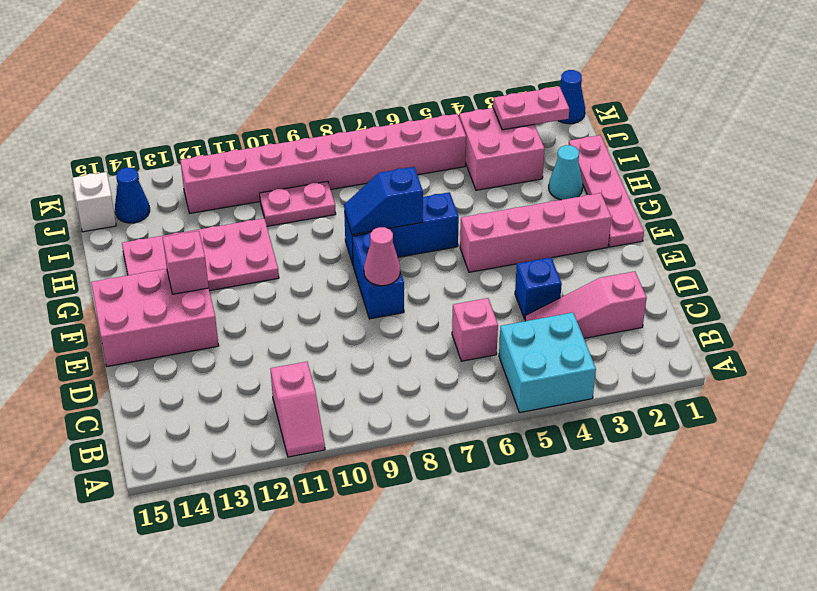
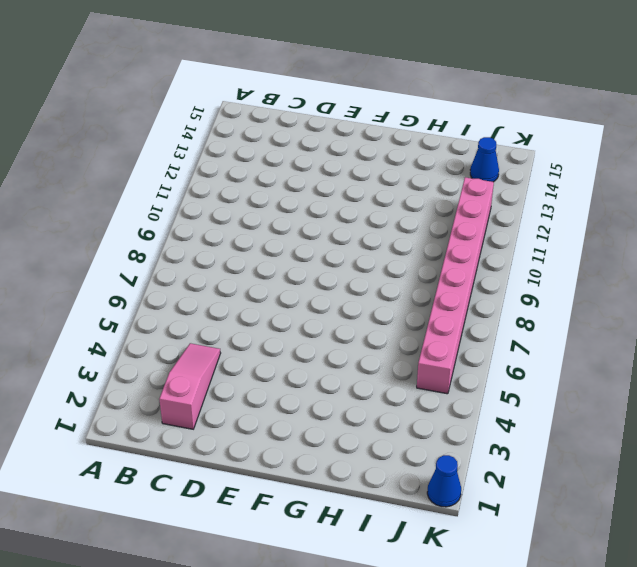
none -> cyan brick A4:B5 level 1
none -> pink slope A11:B11 level 1 top B
none -> pink brick C6 level 1

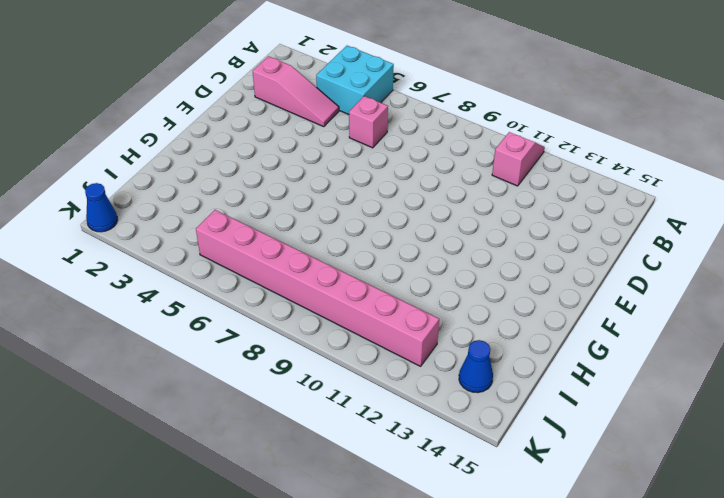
none -> blue brick D4 level 1
none -> blue brick E8:F8 level 1
none -> pink brick E13:F15 level 1

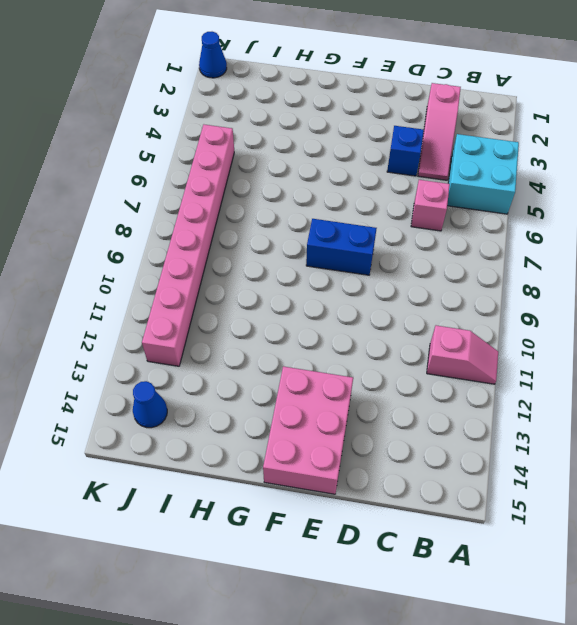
none -> pink plate F1:I1 level 1
none -> pink brick F2:F5 level 1
none -> blue brick G6:G8 level 1

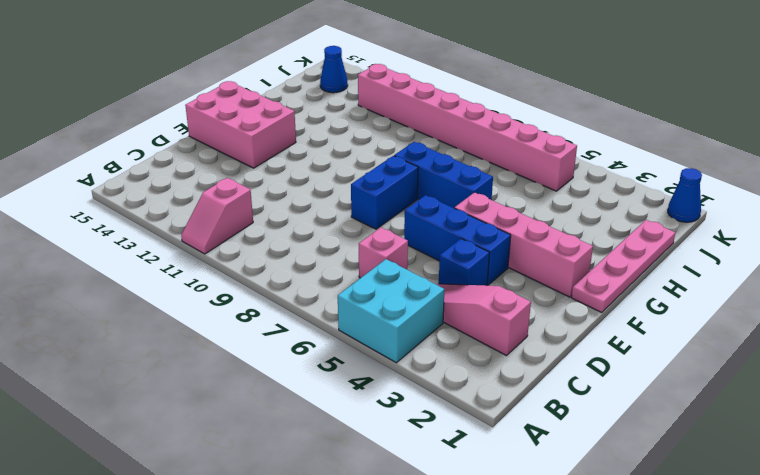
blue brick E4:E6 level 1 -> none
none -> pink plate G11:H14 level 1
none -> cyan cone H2 level 1
none -> pink brick I3:J4 level 1

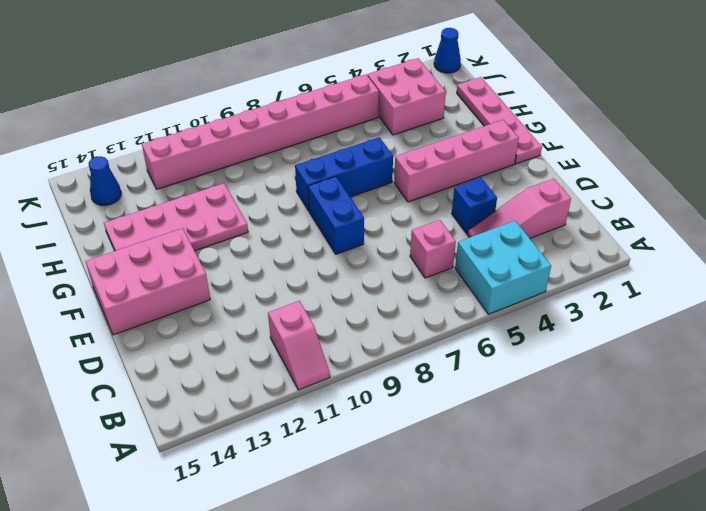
none -> cyan cone H2 level 1
none -> pink plate I9:I10 level 1
none -> white brick J15 level 1

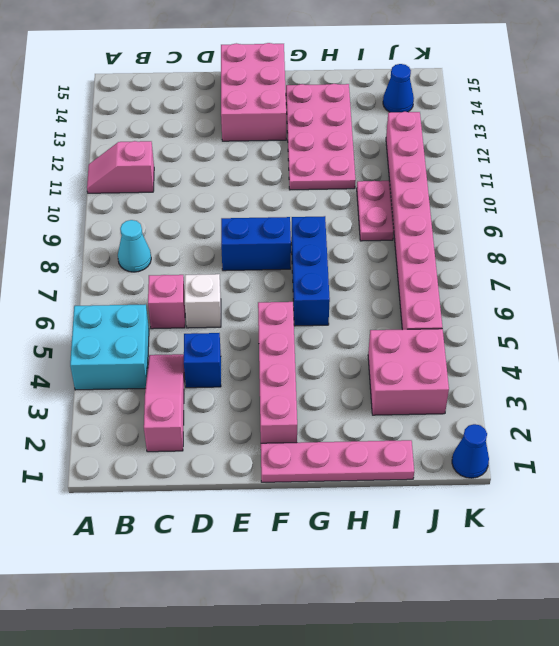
cyan cone B8 level 1 -> cyan cone H2 level 1
white brick D6 level 1 -> white brick J15 level 1
none -> pink cone E8 level 2
none -> pink brick F13 level 2
none -> blue slope G7:G8 level 2 top 7

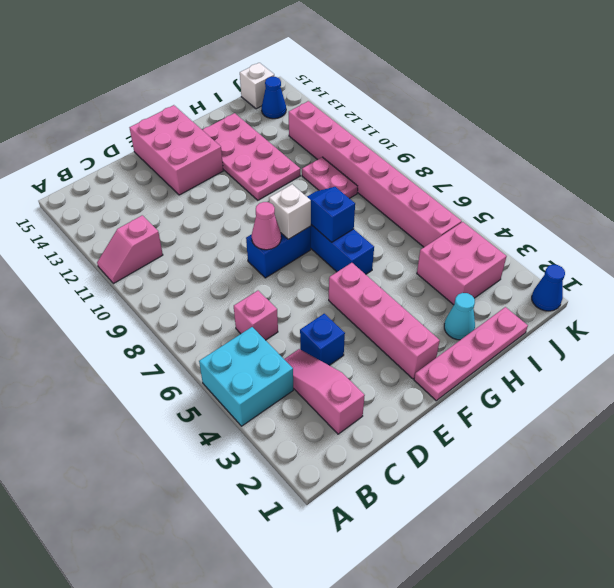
white brick F8 level 2 -> none
none -> pink brick F13 level 2
none -> pink plate J2:J3 level 2

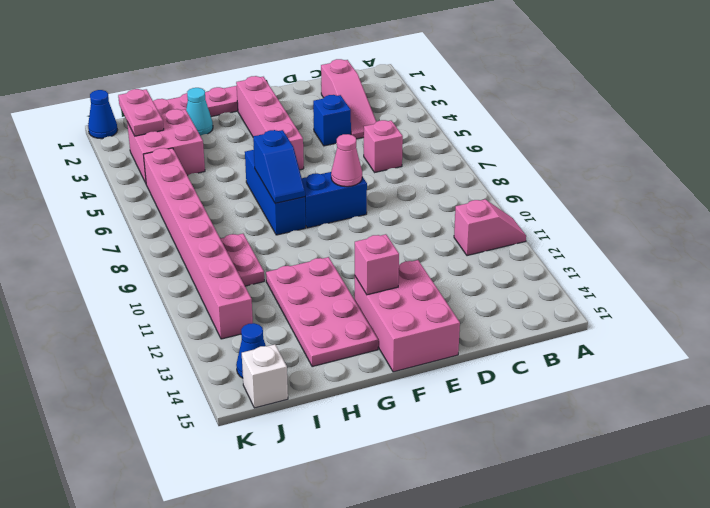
none -> cyan brick A4:B5 level 1

